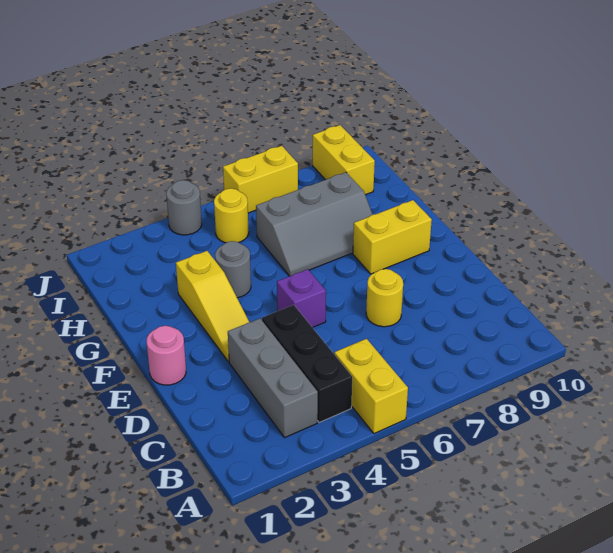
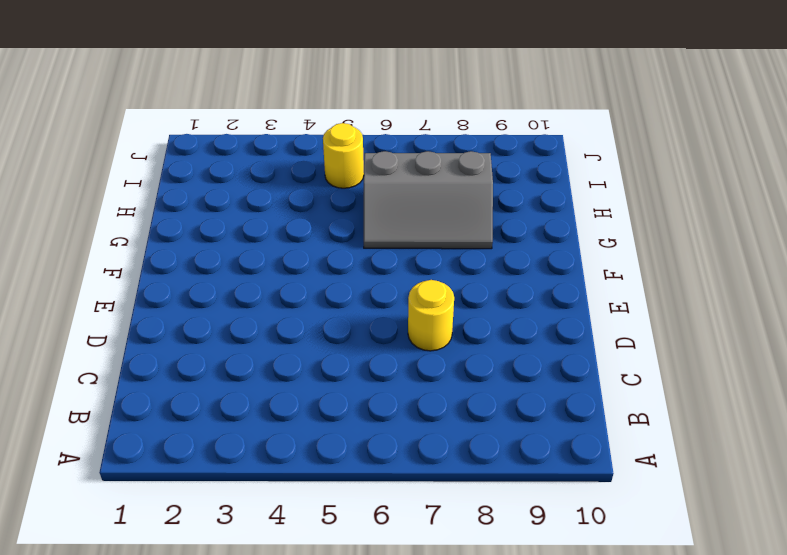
none -> yellow brick A5:B5 level 1
none -> grey brick B3:D3 level 1
none -> black brick B4:D4 level 1

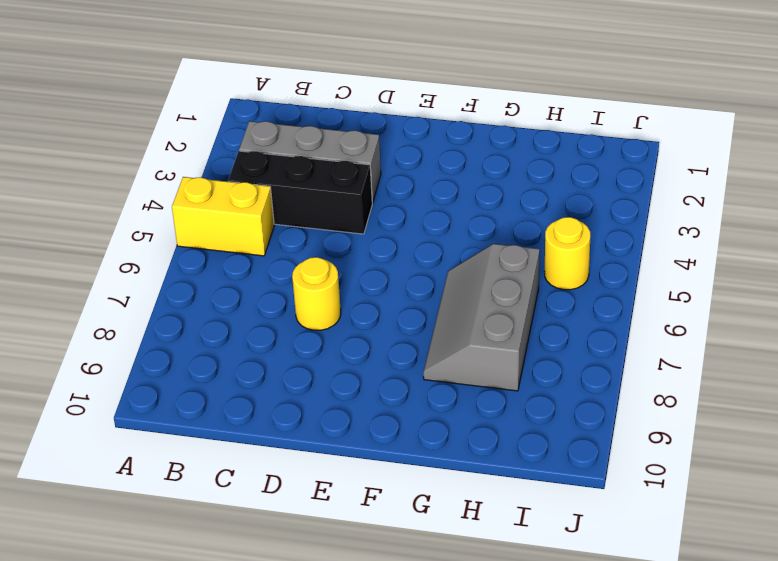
none -> pink round brick E1 level 1
none -> yellow slope E3:G3 level 1 top G
none -> purple brick E5 level 1

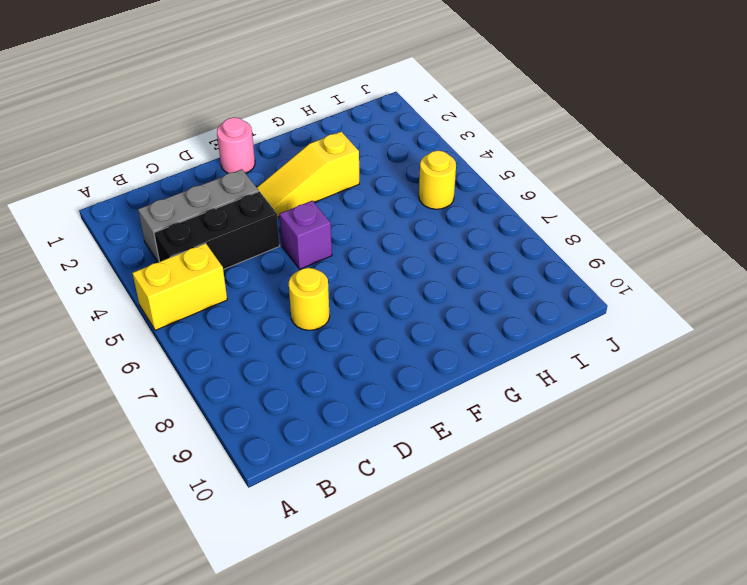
none -> yellow brick F8:F9 level 1
none -> grey round brick G4 level 1
none -> grey slope G6:H8 level 1 top H

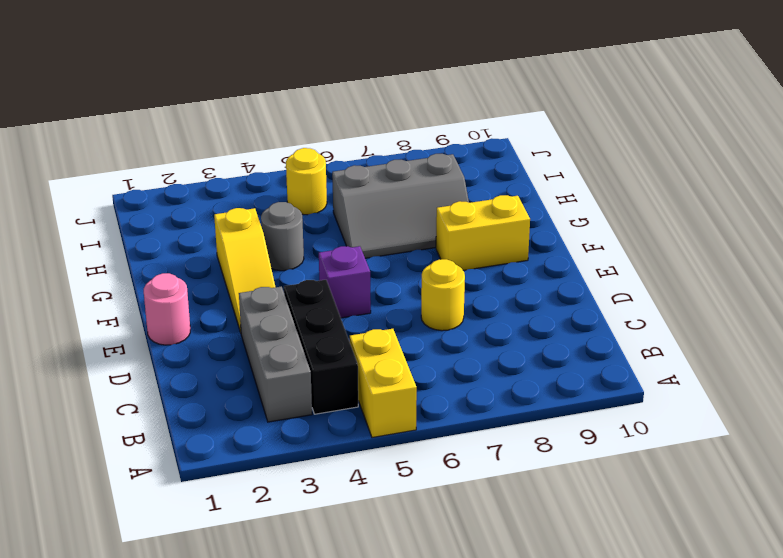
none -> yellow brick I9:J9 level 1
none -> grey round brick J4 level 1
none -> yellow brick J6:J7 level 1

